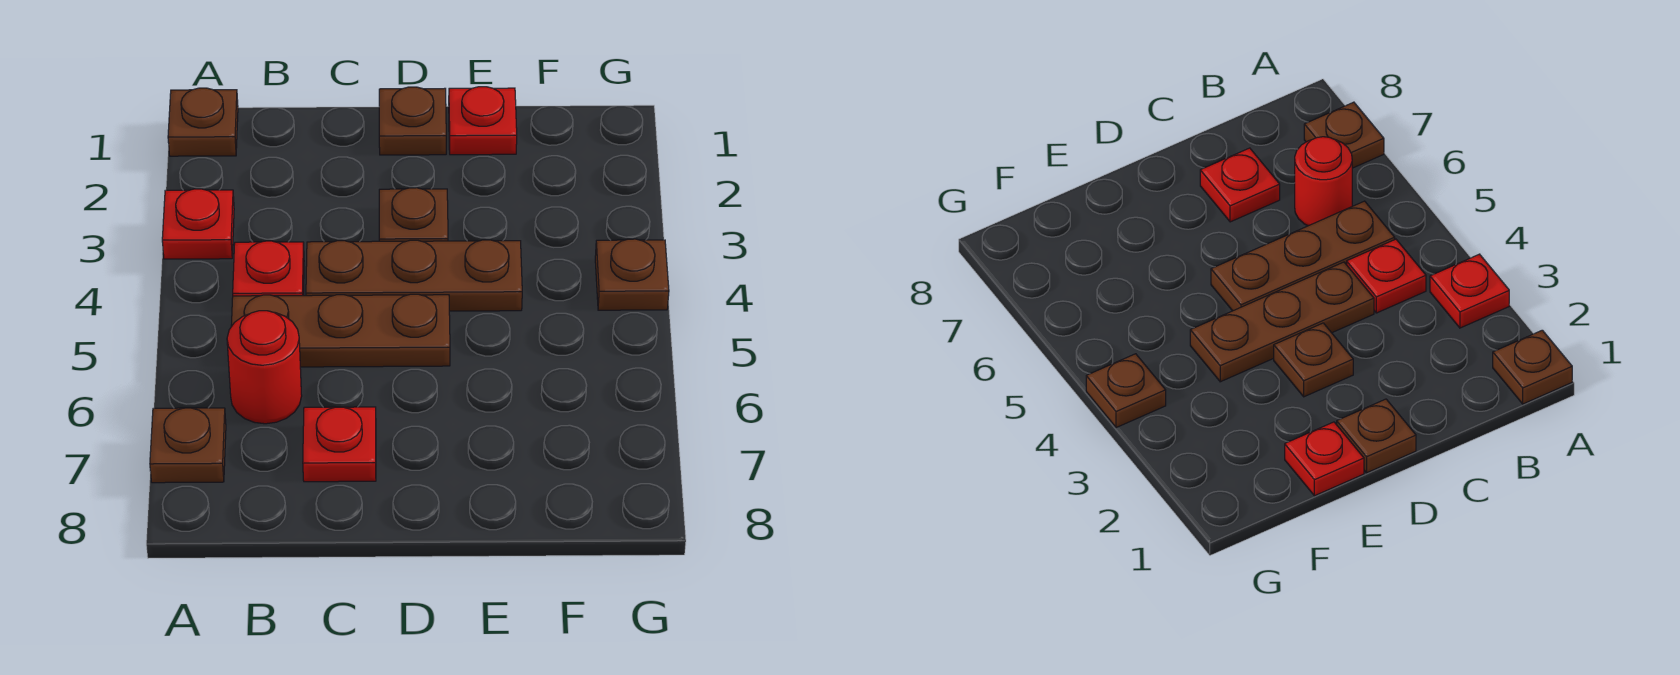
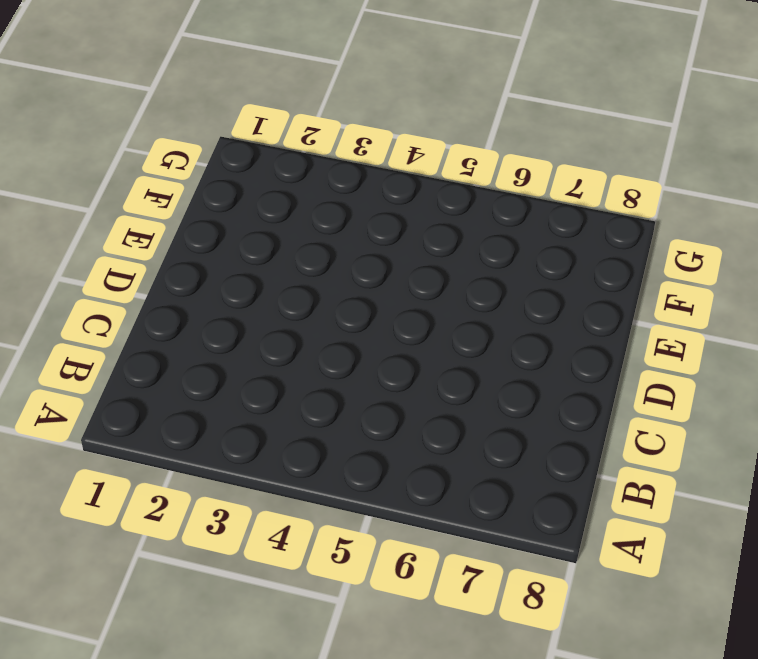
none -> brown plate A1 level 1
none -> red plate A3 level 1
none -> brown plate A7 level 1

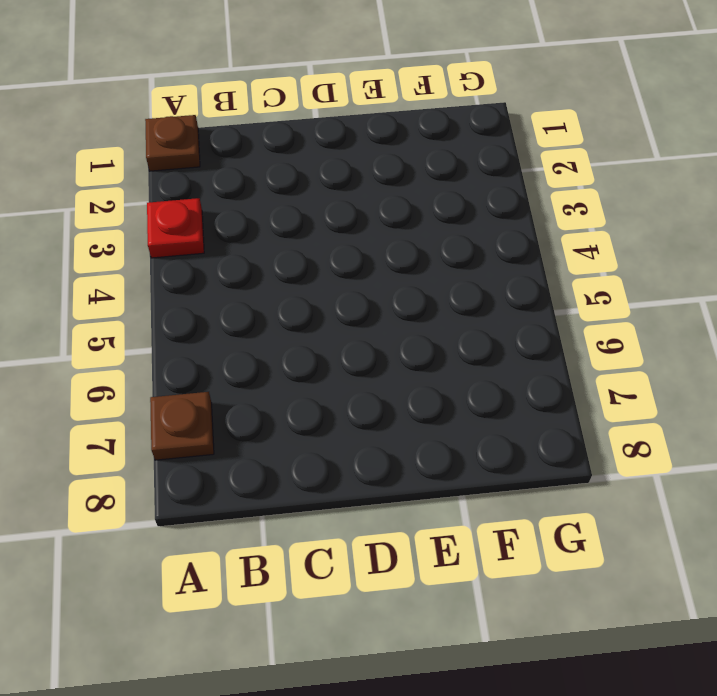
none -> red plate B4 level 1
none -> brown plate B5:D5 level 1
none -> red round brick B6 level 1

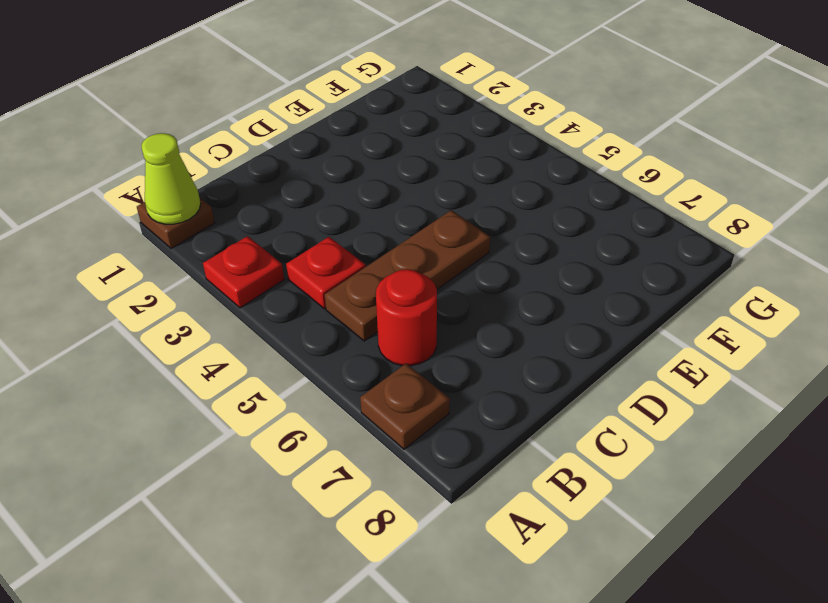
lime cone A1 level 2 -> none
none -> brown plate C4:E4 level 1
none -> red plate C7 level 1
none -> brown plate D1 level 1

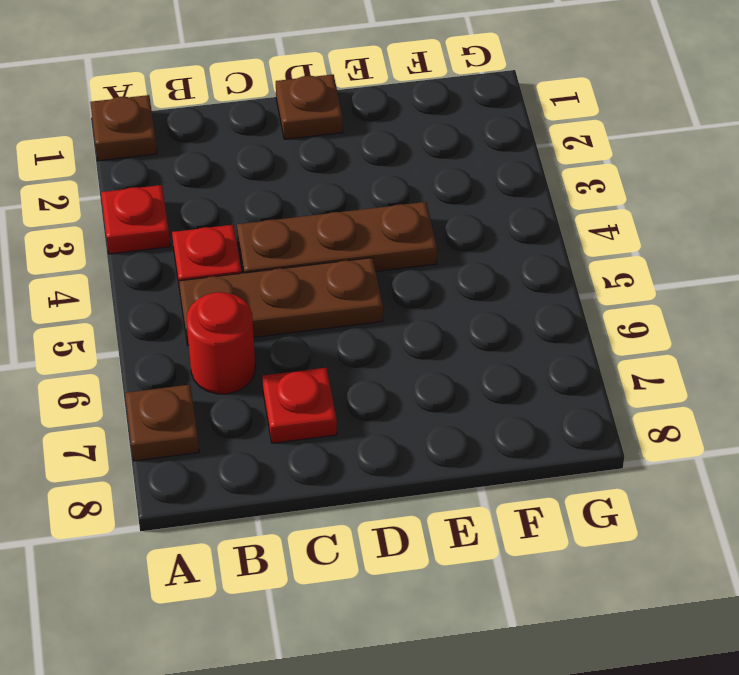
none -> brown plate D3 level 1
none -> red plate E1 level 1
none -> brown plate G4 level 1

